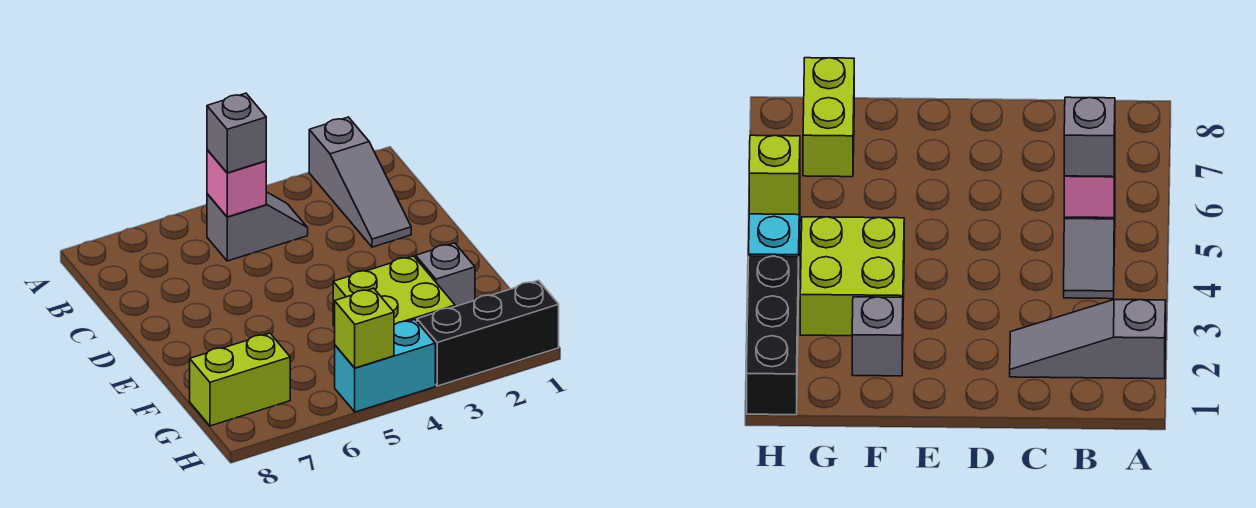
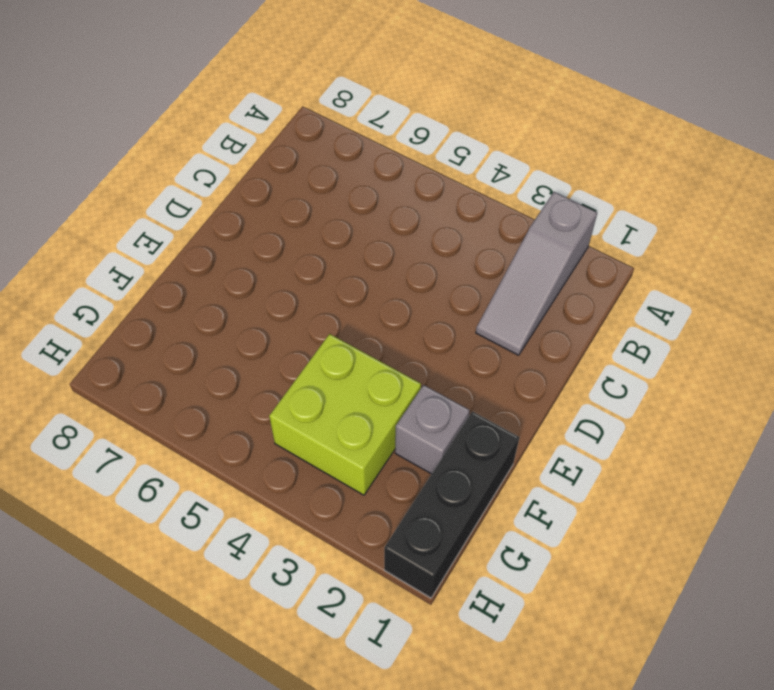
black brick F1:H1 level 1 -> black brick H1:H3 level 1
none -> grey slope B4:B5 level 1 top 5
none -> lime brick G7:G8 level 1

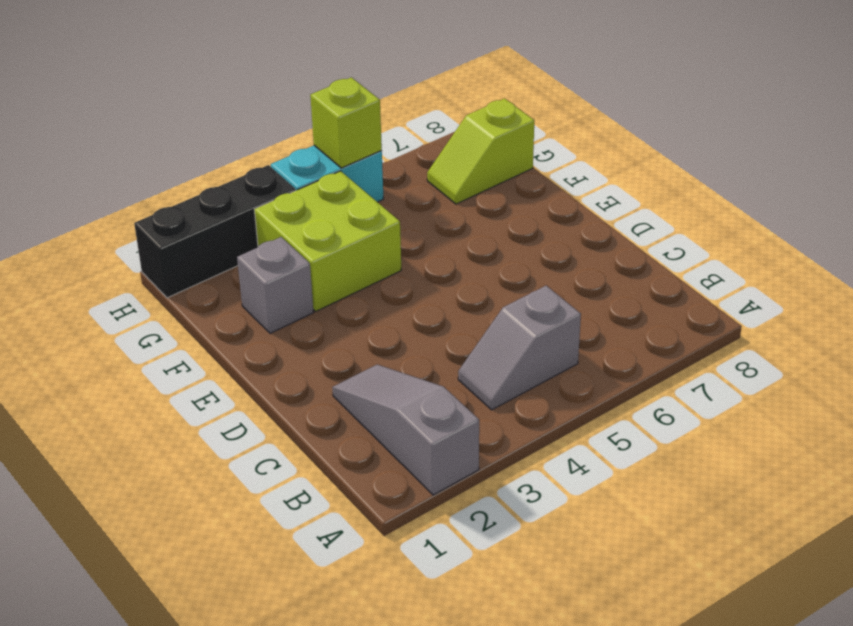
lime slope G7:G8 level 1 top 8 -> lime brick G7:G8 level 1
none -> pink brick B5 level 2
none -> grey brick B5 level 3

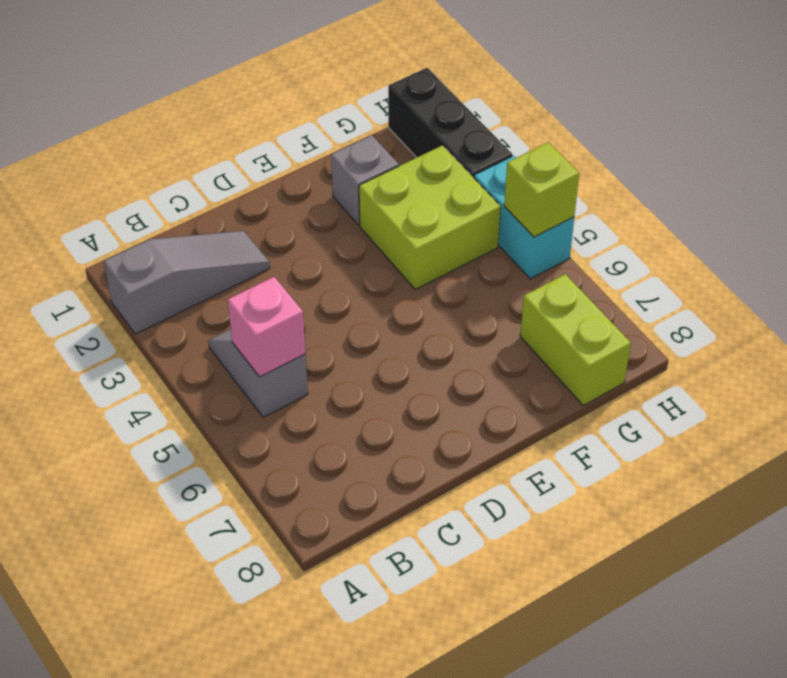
none -> grey brick B5 level 3

